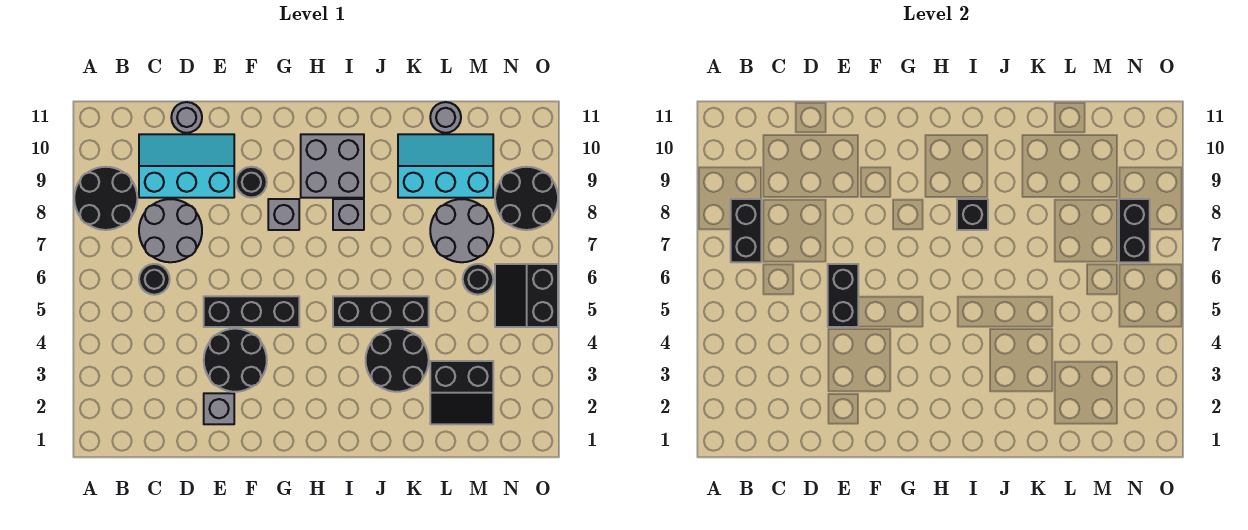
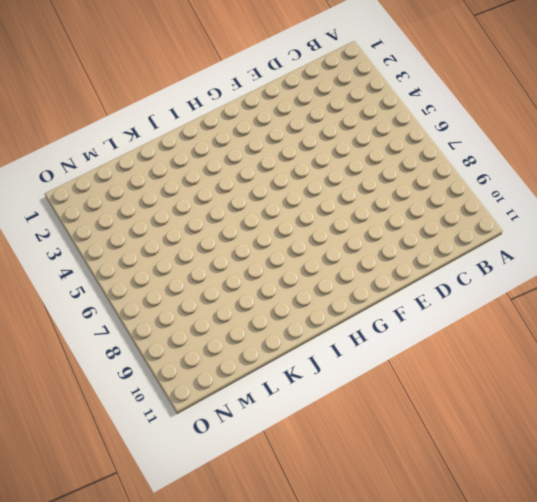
none -> black round brick A8:B9 level 1
none -> black round brick C6 level 1
none -> grey round brick C7:D8 level 1

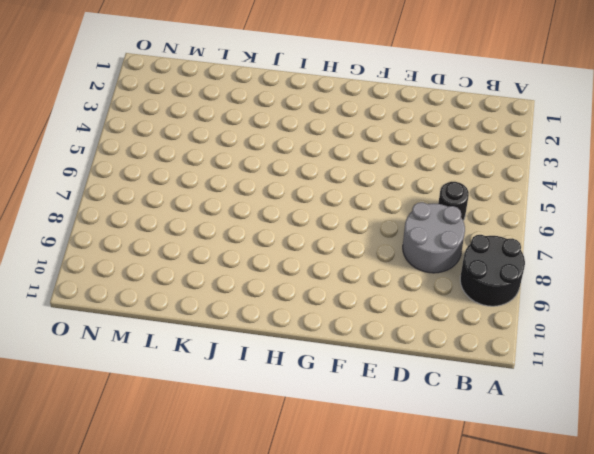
none -> cyan slope C9:E10 level 1 top 9
none -> grey round brick D11 level 1
none -> grey brick E2 level 1

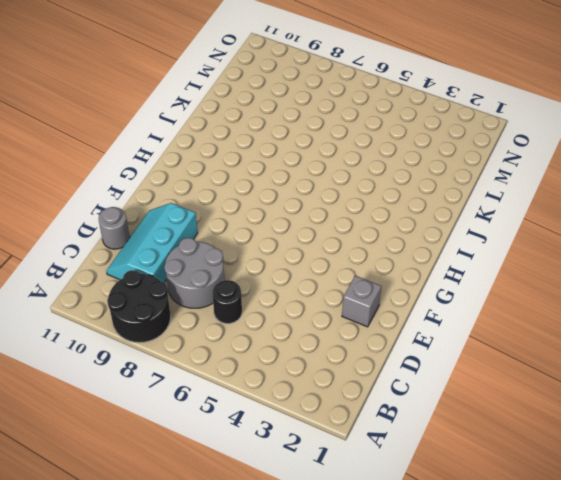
none -> black round brick E3:F4 level 1
none -> black brick E5:G5 level 1
none -> black round brick F9 level 1

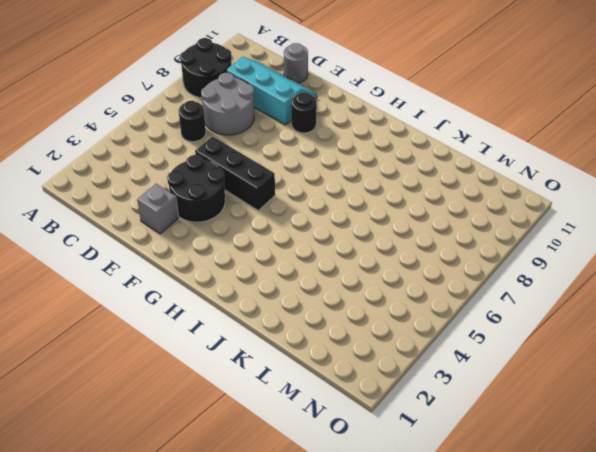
none -> grey brick G8 level 1
none -> grey brick H9:I10 level 1
none -> black brick I5:K5 level 1

